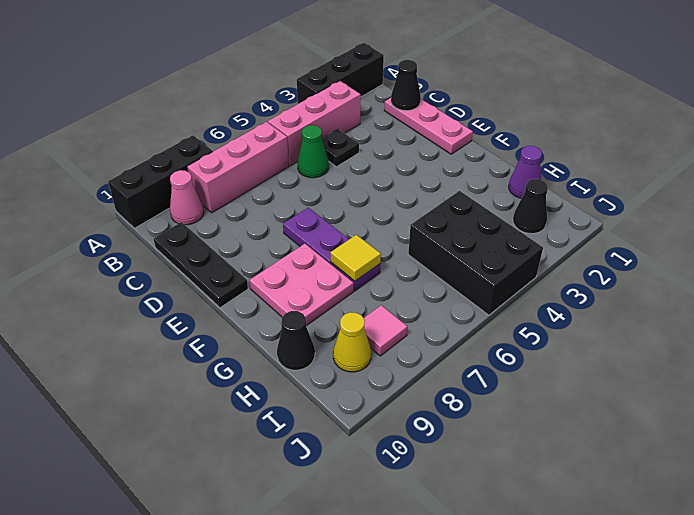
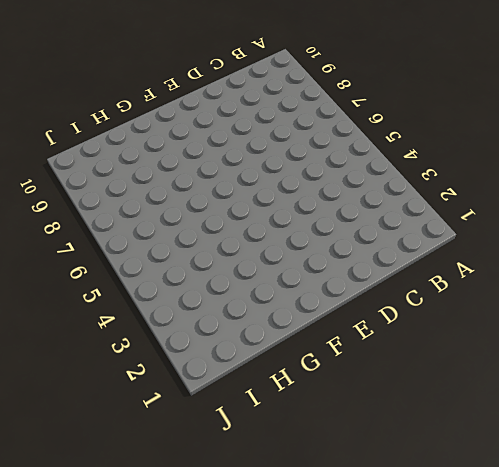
none -> black brick A1:A3 level 1
none -> black brick A8:A10 level 1
none -> pink brick B3:B5 level 1

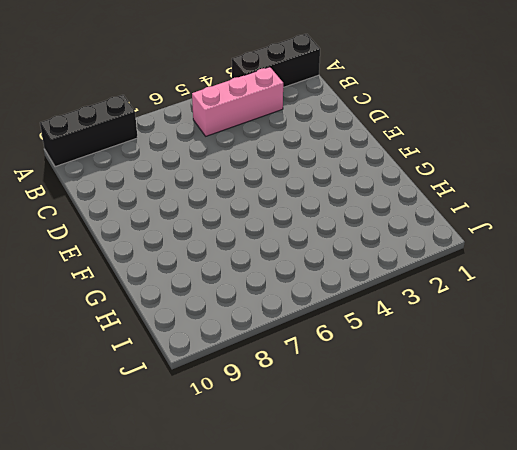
none -> pink brick B6:B8 level 1
none -> pink cone B9 level 1
none -> pink plate C1:E1 level 1

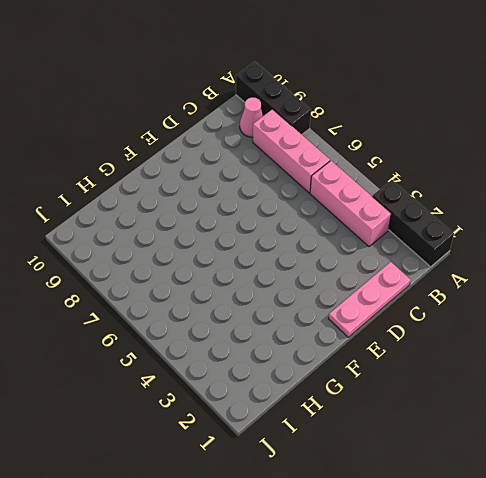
none -> black plate C4 level 1
none -> green cone C5 level 1
none -> black plate C10:E10 level 1

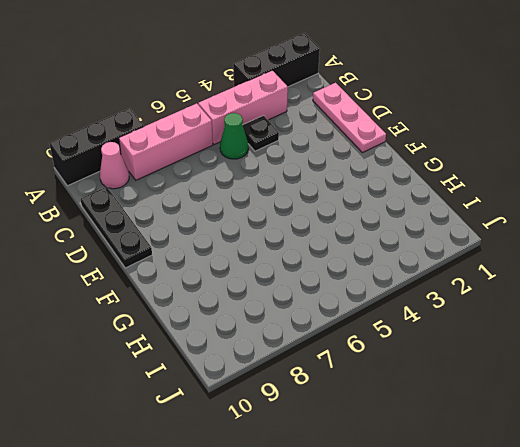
none -> purple plate E7:G7 level 1
none -> pink plate F8:G9 level 1
none -> purple cone H1 level 1

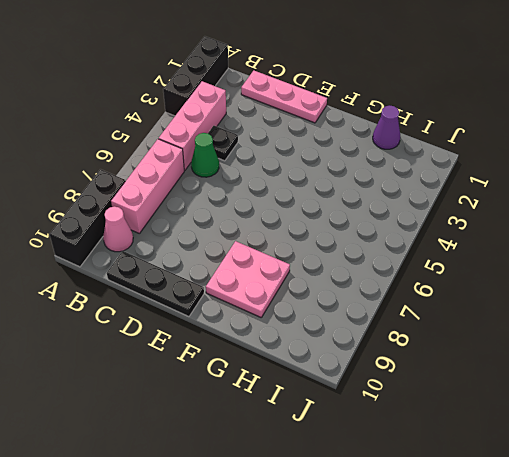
none -> purple plate E7:G7 level 1
none -> black brick H4:J5 level 1
none -> black cone H10 level 1

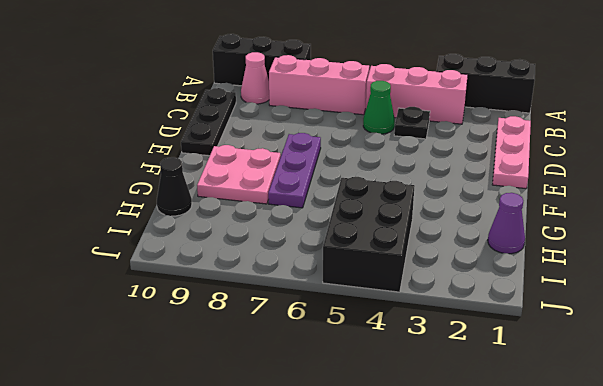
none -> black cone I2 level 1
none -> pink tile I8 level 1
none -> yellow cone I9 level 1

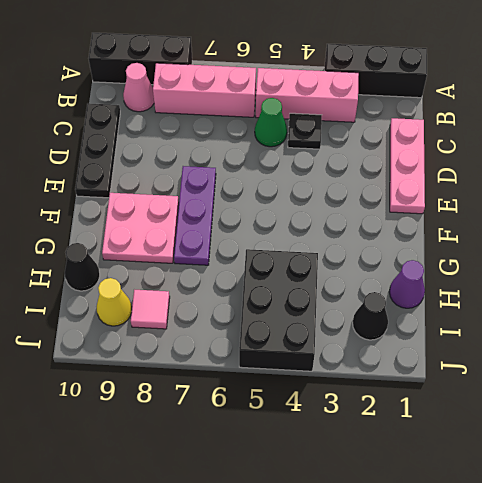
none -> black cone C1 level 2
none -> yellow tile G7 level 2

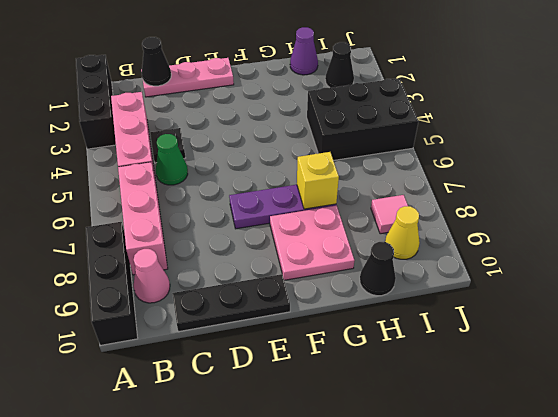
yellow brick G7 level 2 -> yellow tile G7 level 2

